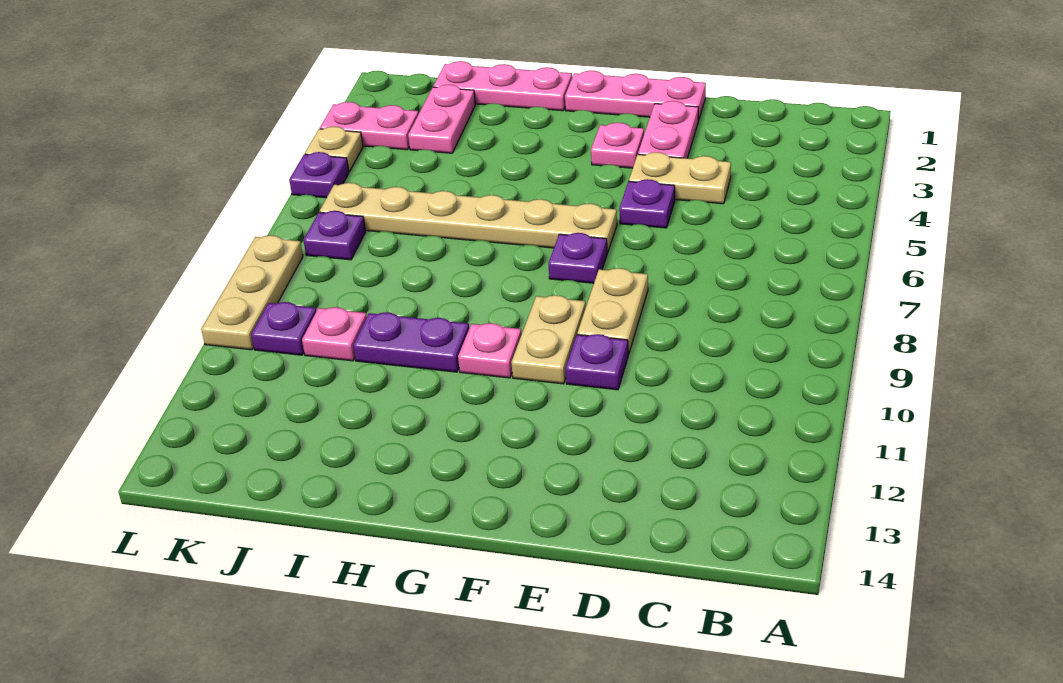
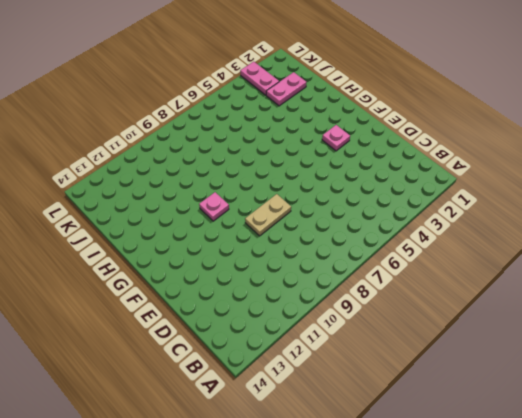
none -> tan plate D4:E4 level 1
none -> pink plate E1:G1 level 1
none -> pink plate E2:E3 level 1

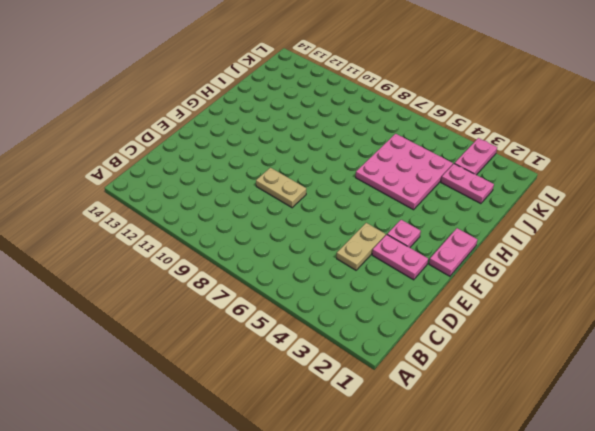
pink plate F1:G1 level 1 -> pink plate E1:G1 level 1
pink plate H4:J6 level 1 -> tan plate F6:K6 level 1
none -> purple plate E5 level 1
none -> purple plate E10 level 1
none -> purple plate F7 level 1

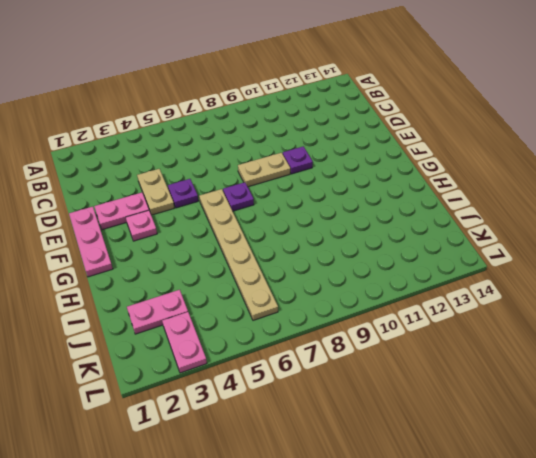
none -> tan plate F9:F10 level 1
none -> pink plate G10 level 1
none -> pink plate H1:J1 level 1

